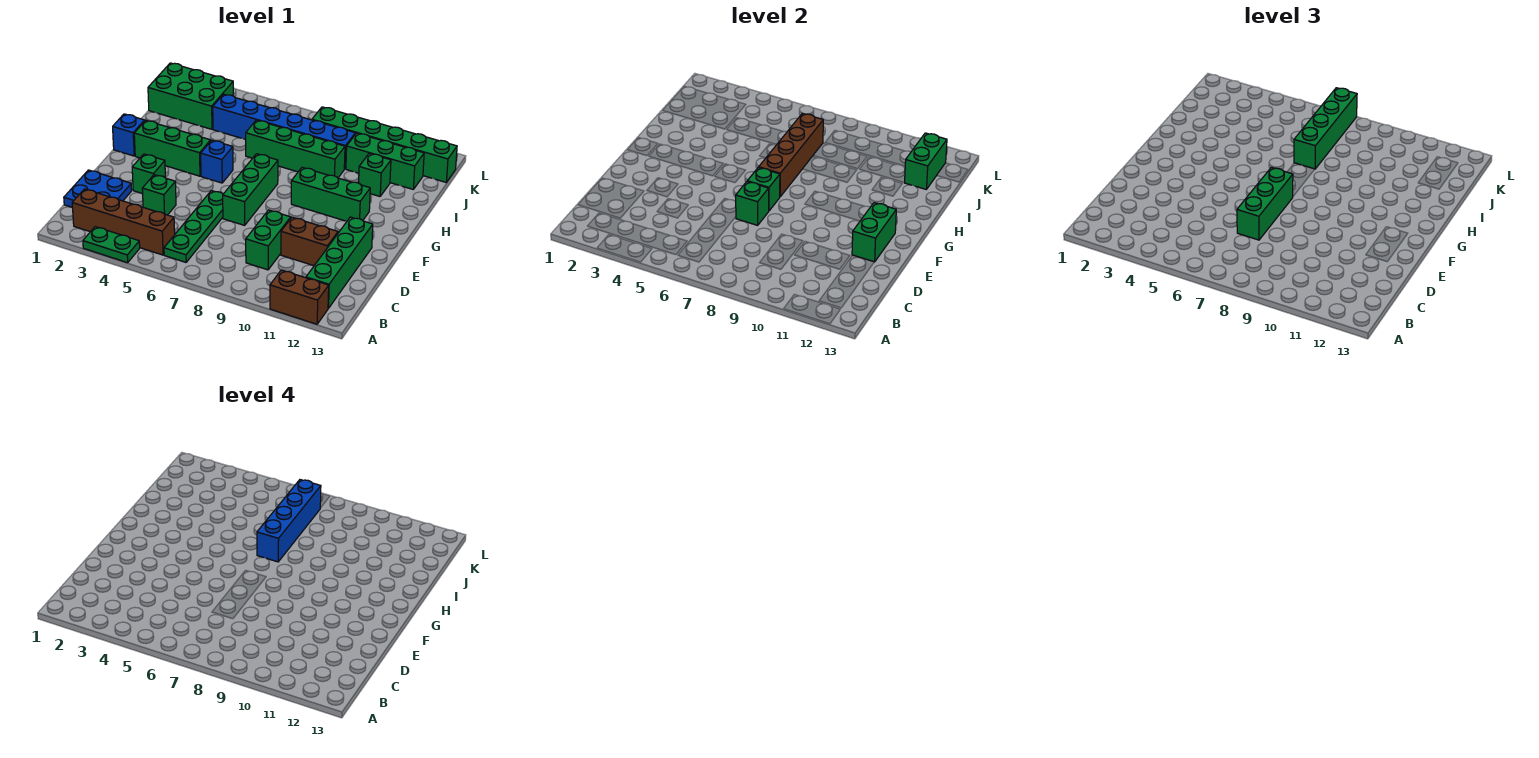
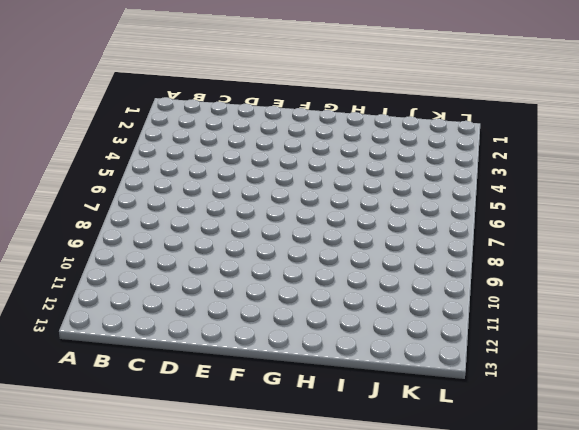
none -> green plate A3:A4 level 1
none -> brown brick A11:A12 level 1
none -> brown brick B2:B5 level 1

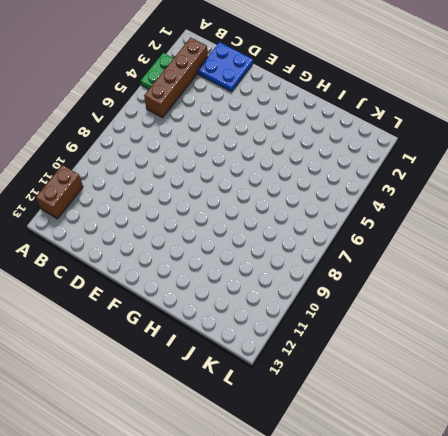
none -> green plate B6:E6 level 1
none -> green brick B12:E12 level 1
none -> green brick C9:D9 level 1

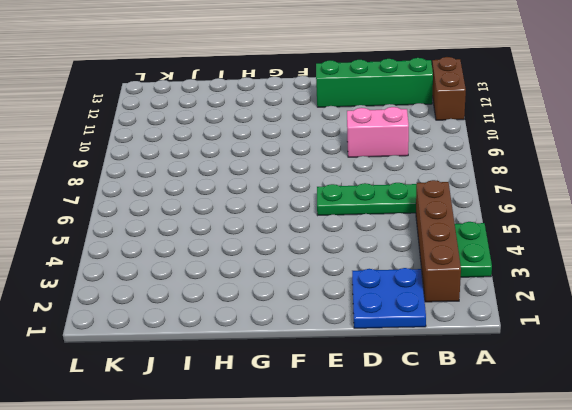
pink brick C9:D9 level 1 -> green brick C9:D9 level 1
none -> green brick D4 level 1
none -> brown brick D10:D11 level 1
none -> green brick E3 level 1

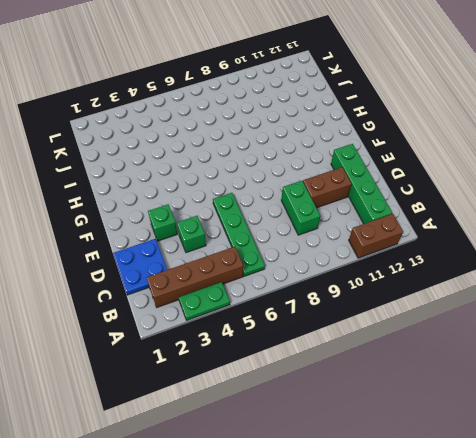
none -> green brick E7:G7 level 1
none -> blue brick G1 level 1
none -> green brick G2:G4 level 1

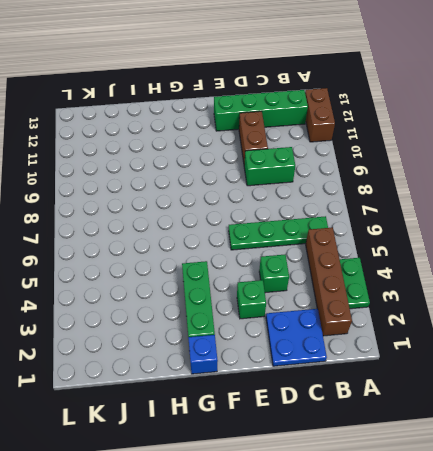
none -> green brick E7:G7 level 1
none -> blue brick G5 level 1
none -> green brick G9:G11 level 1

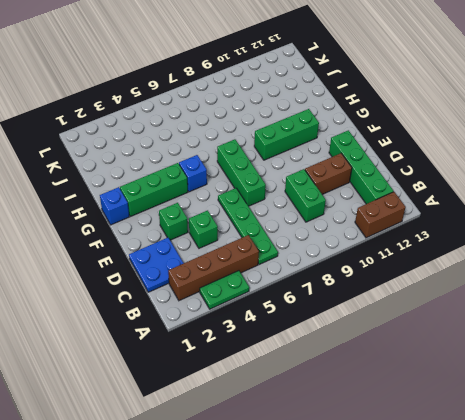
none -> green brick I6:I9 level 1
none -> green brick I11 level 1
none -> green brick J1:K3 level 1

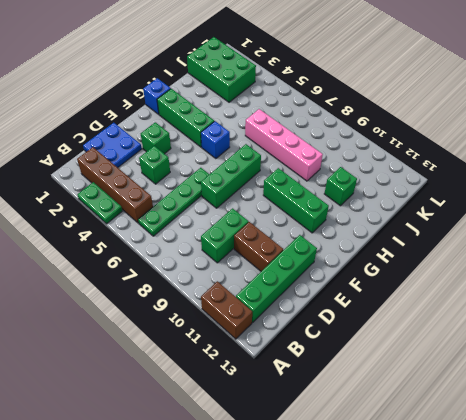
pink brick I6:I9 level 1 -> green brick I6:I9 level 1
none -> blue brick J4:J9 level 1
none -> green brick J10:J12 level 1
none -> green brick K8:K13 level 1

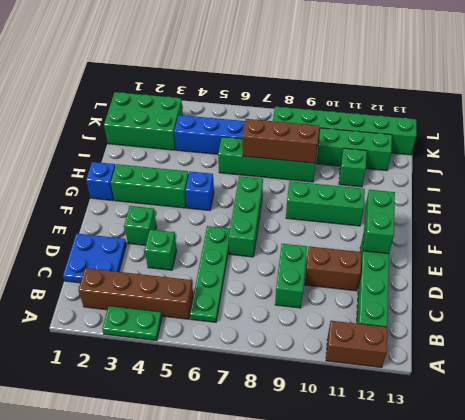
brown brick I7:I9 level 2 -> brown brick G7:J7 level 2
none -> green brick E7 level 2
none -> green brick F7 level 2
none -> green brick J12:K12 level 2

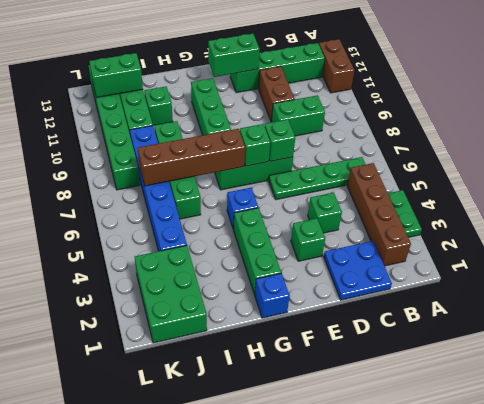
none -> green brick D7:F7 level 3
none -> green brick I7:L7 level 3
none -> blue brick H7:K7 level 4

